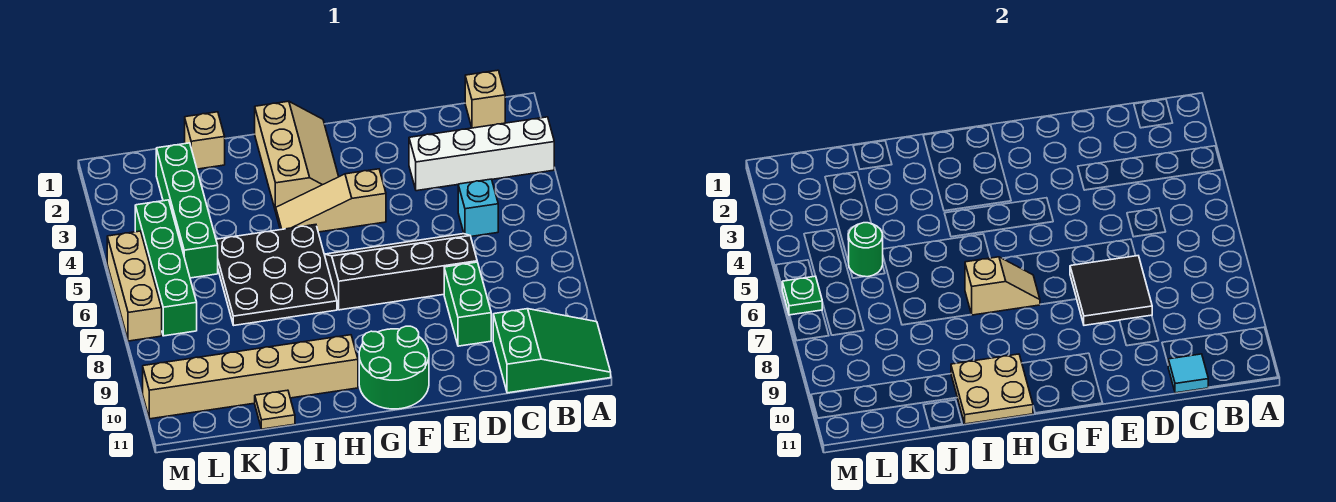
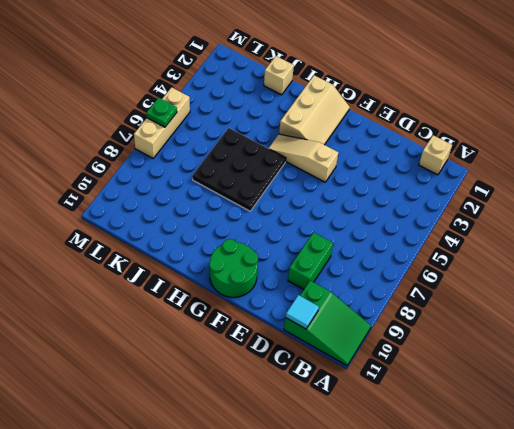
none -> white brick A3:D3 level 1
none -> cyan brick C5 level 1
none -> black slope D6:G7 level 1 top 7

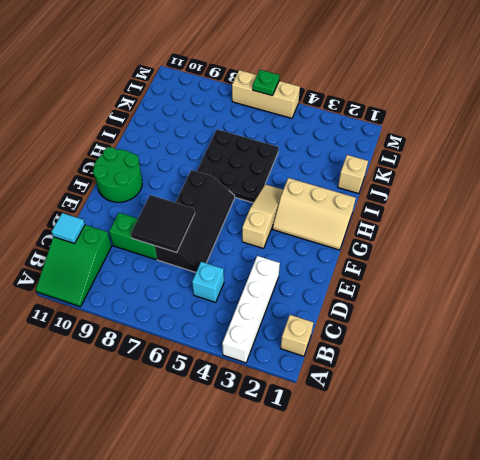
none -> tan brick H10:M10 level 1
none -> tan plate J11 level 1
none -> green brick K2:K5 level 1

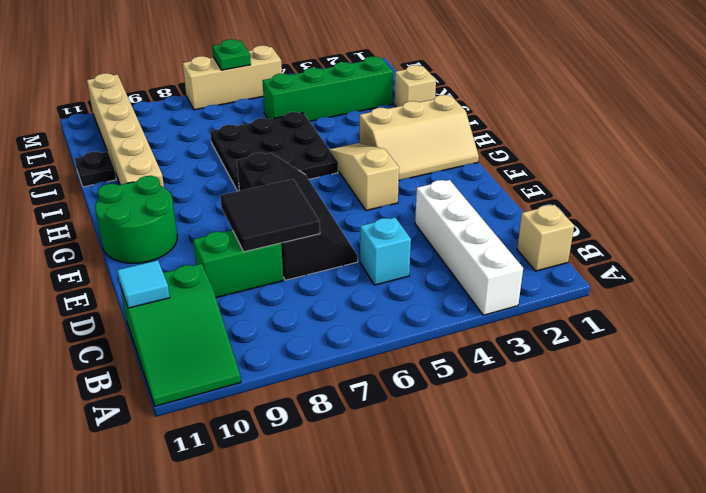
black plate J11 level 1 -> tan plate J11 level 1
none -> green brick L4:L7 level 1
none -> tan slope G7:H7 level 2 top H
none -> tan plate H10:I11 level 2

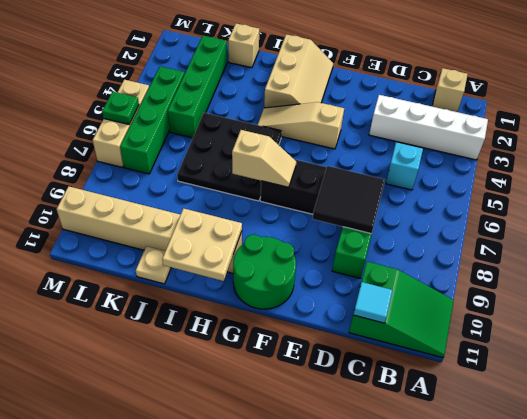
none -> green round brick K5 level 2

